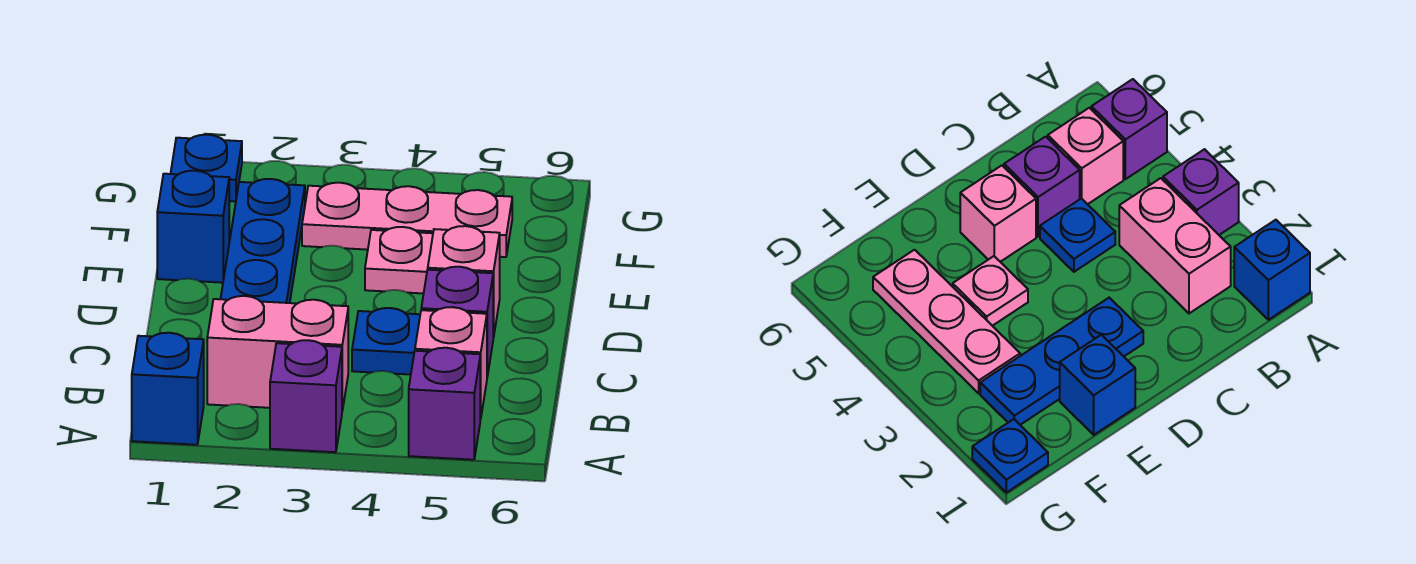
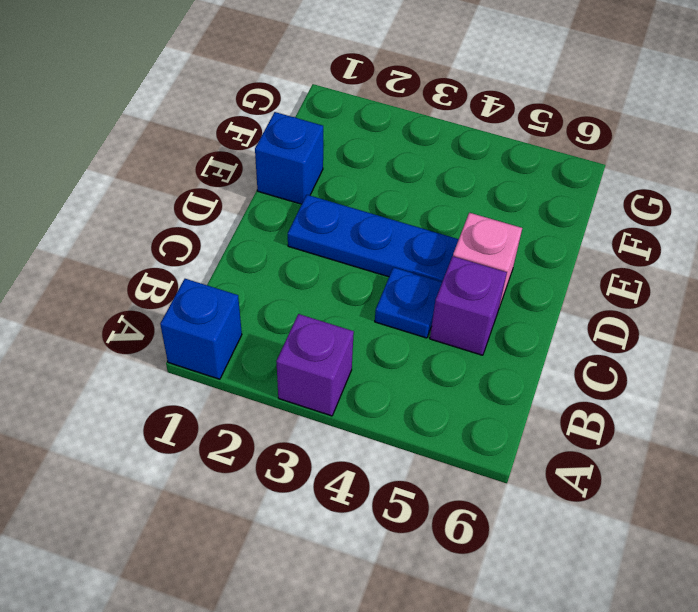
blue plate D2:D4 level 1 -> blue plate D2:F2 level 1
none -> purple brick A5 level 1
none -> pink brick B2:B3 level 1
none -> pink brick B5 level 1

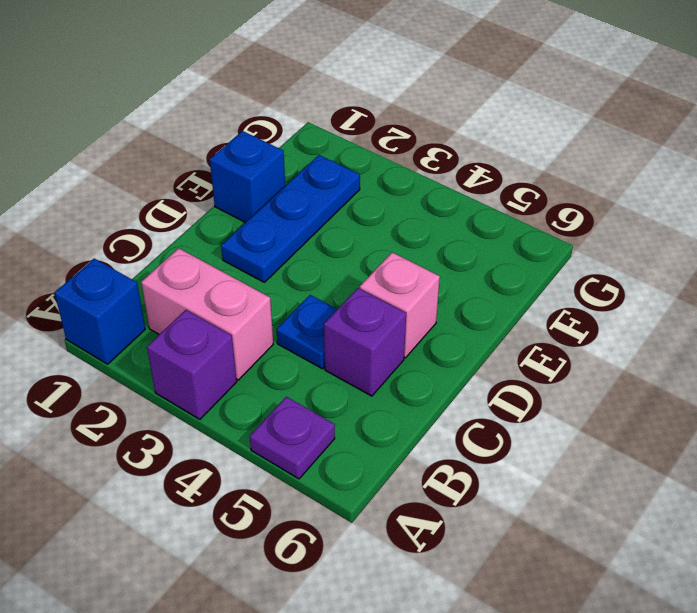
purple plate A5 level 1 -> purple brick A5 level 1
none -> pink brick B5 level 1
none -> pink plate E4 level 1
none -> pink plate F3:F5 level 1

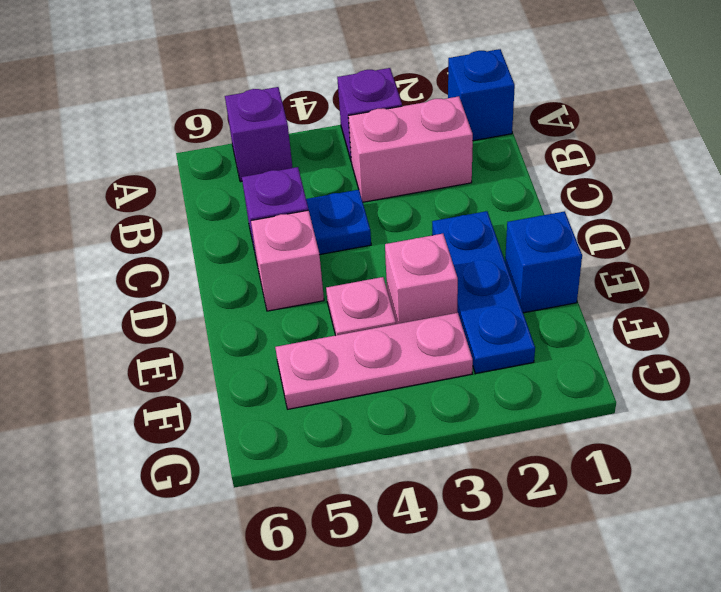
pink brick E3 level 1 -> pink brick B5 level 1
none -> blue plate G1 level 1

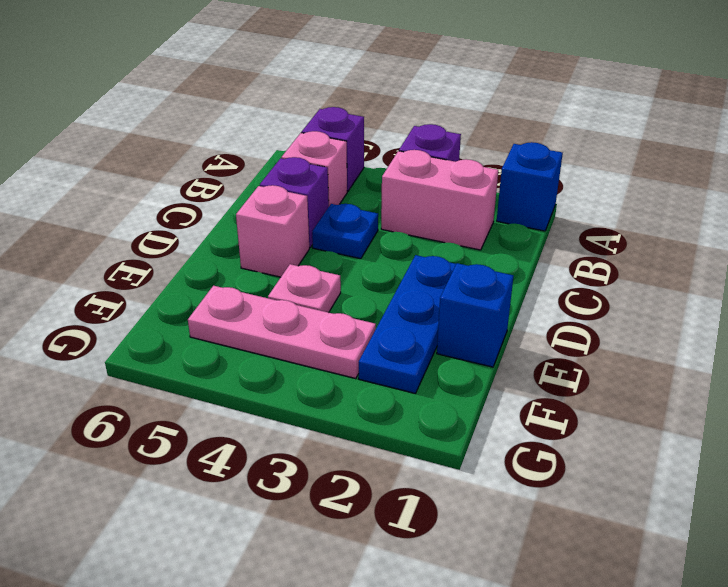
none -> blue plate G1 level 1

